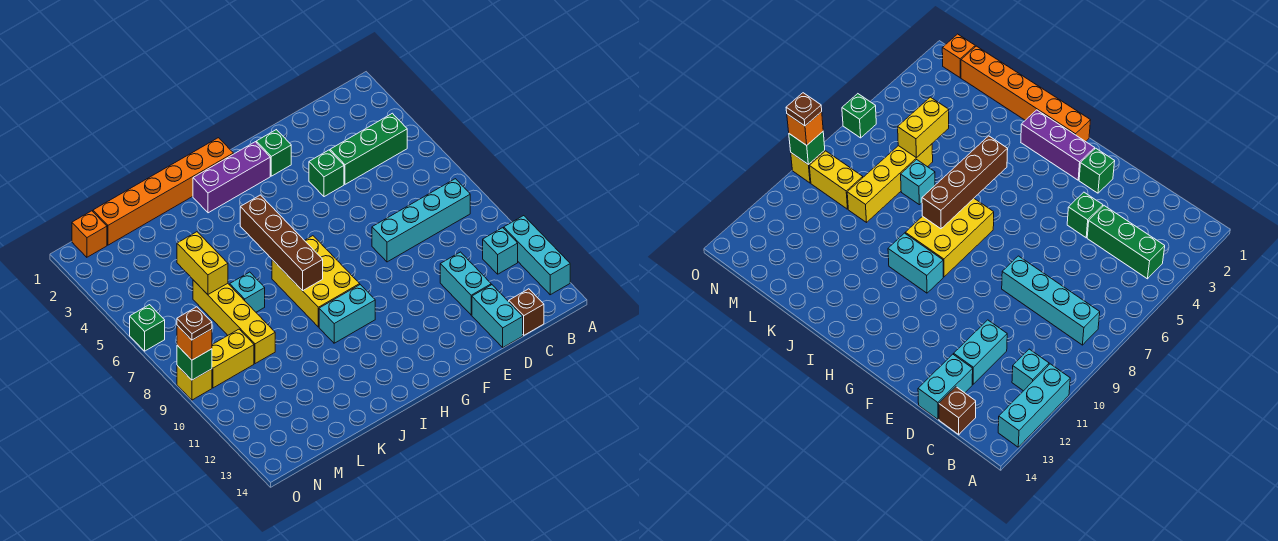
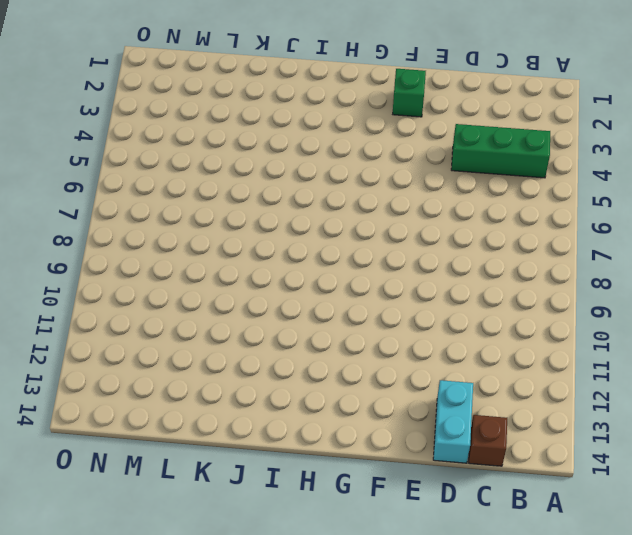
none -> cyan brick A11:A13 level 1
none -> cyan brick B8:E8 level 1
none -> cyan brick B11 level 1

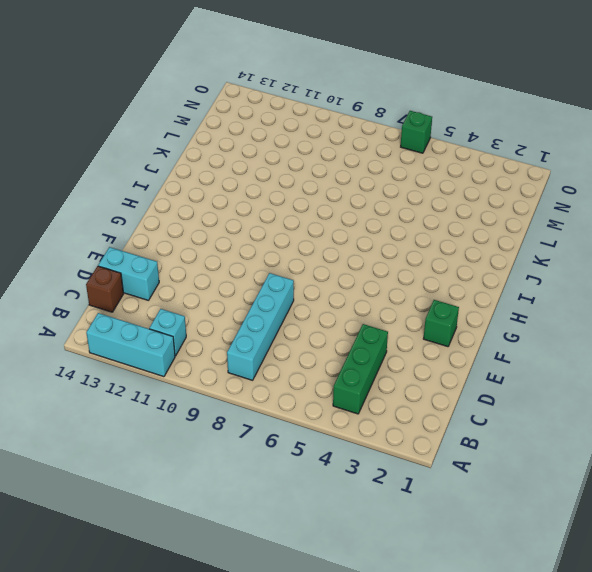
none -> cyan brick D11:D12 level 1
none -> green brick E4 level 1
none -> purple brick G2:I2 level 1

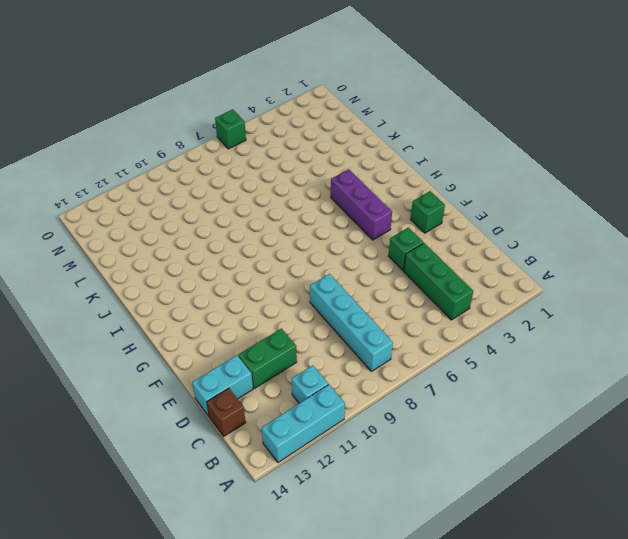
green brick D11:D12 level 1 -> cyan brick D11:D12 level 1
purple brick G4:I4 level 1 -> purple brick G2:I2 level 1
none -> orange brick H1:M1 level 1
none -> yellow brick H7:I9 level 1
none -> cyan brick H10:I10 level 1

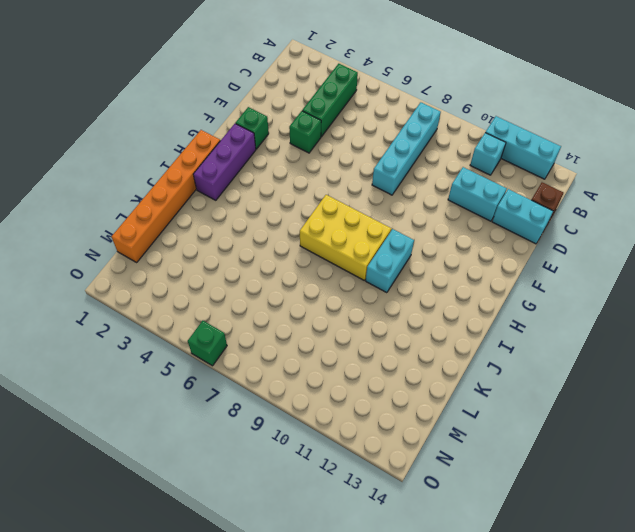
none -> cyan brick K7 level 1
none -> yellow brick L6:L9 level 1
none -> yellow brick M9:N9 level 1

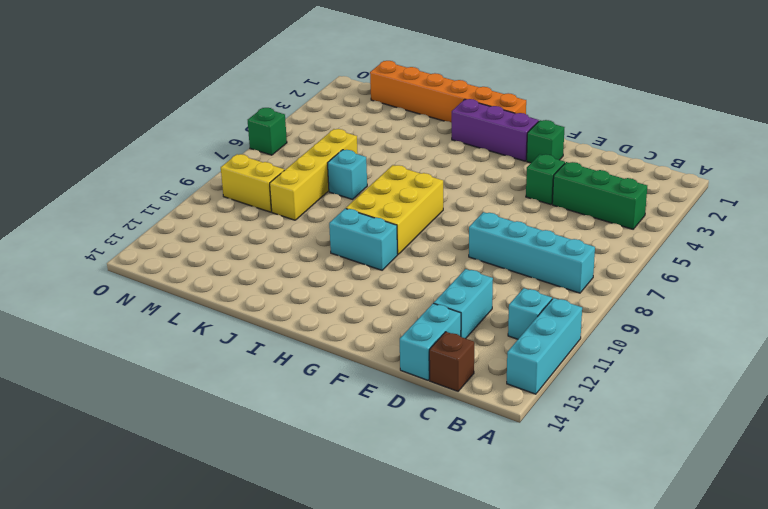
none -> orange brick N1 level 1
none -> yellow brick O9 level 1
none -> brown brick I5:I8 level 2

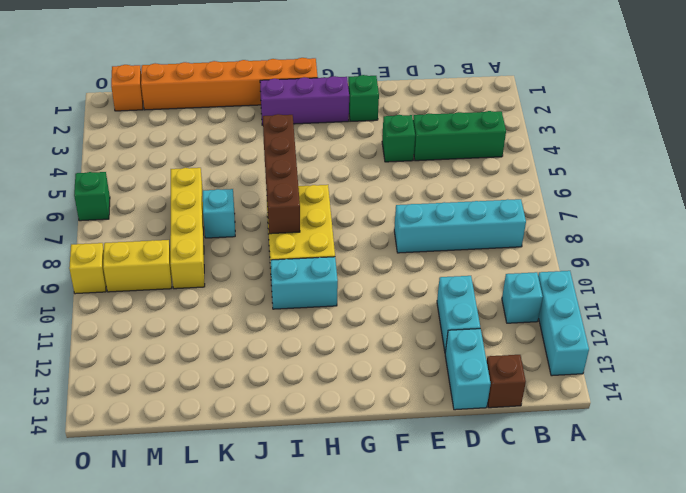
none -> yellow brick L5:L6 level 2
none -> green brick O9 level 2
none -> orange brick O9 level 3

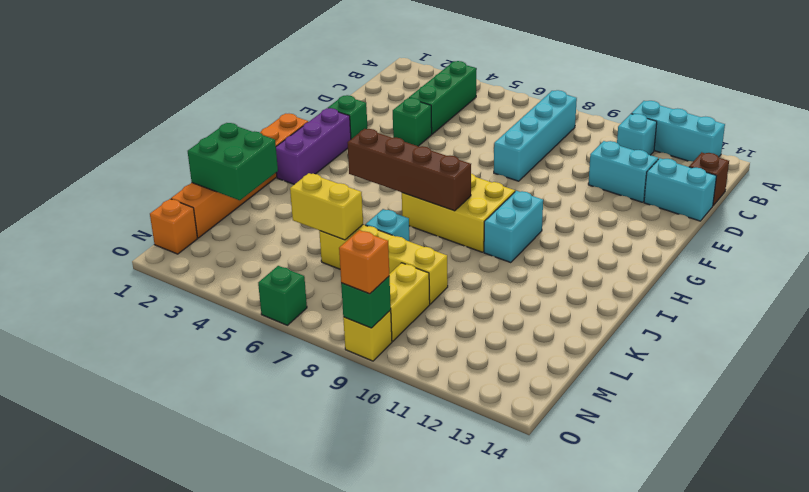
green brick K1:L2 level 2 -> none
none -> brown plate O9 level 4

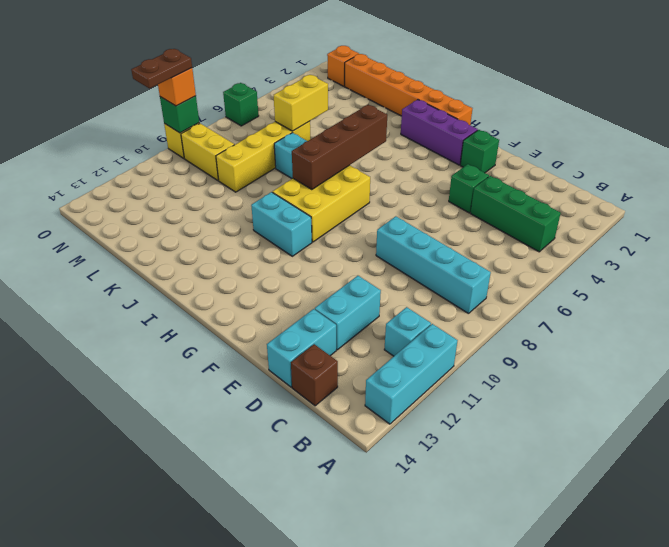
brown plate O9:O10 level 4 -> brown plate O9 level 4

